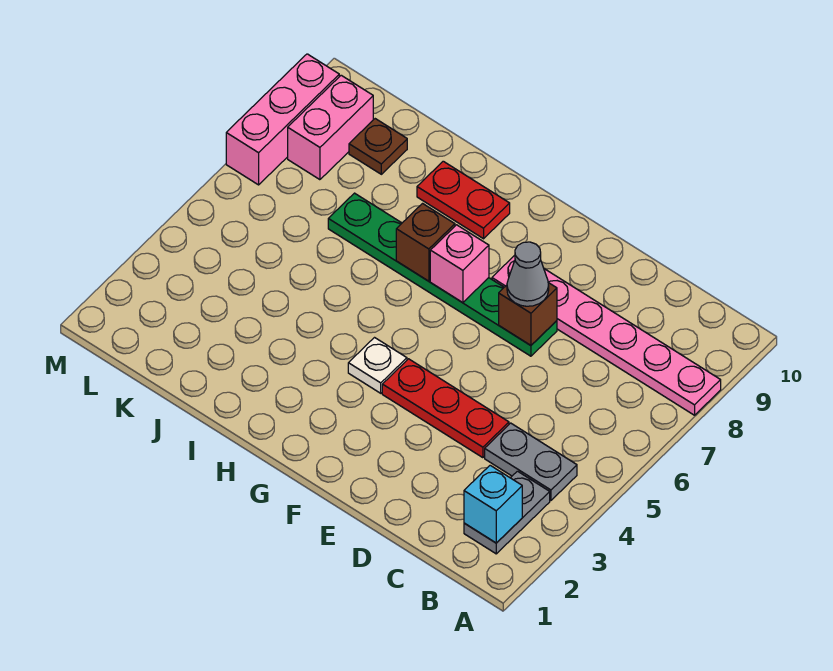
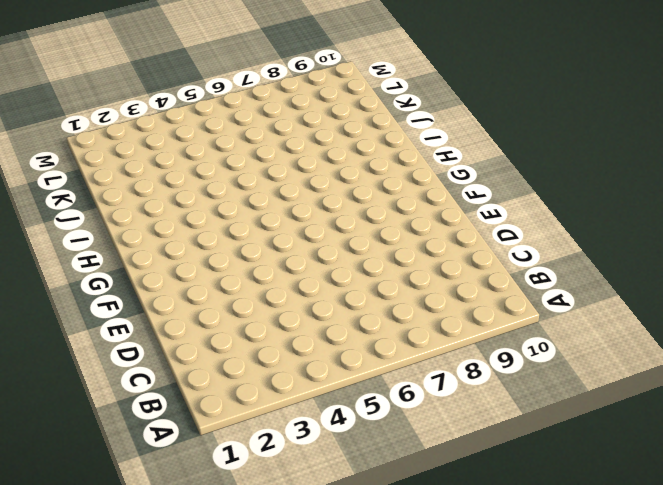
none -> pink plate A8:F8 level 1
none -> grey plate B2:B3 level 1
none -> grey plate B4:C4 level 1

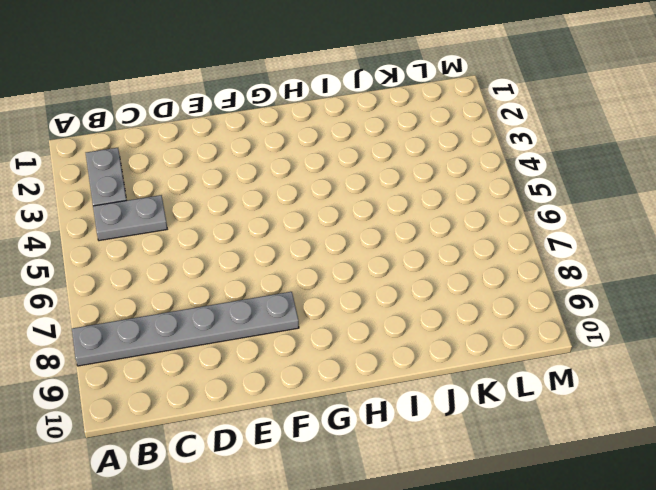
grey plate A8:F8 level 1 -> pink plate A8:F8 level 1
none -> red plate D4:F4 level 1
none -> green plate E7:J7 level 1
none -> white plate G4 level 1

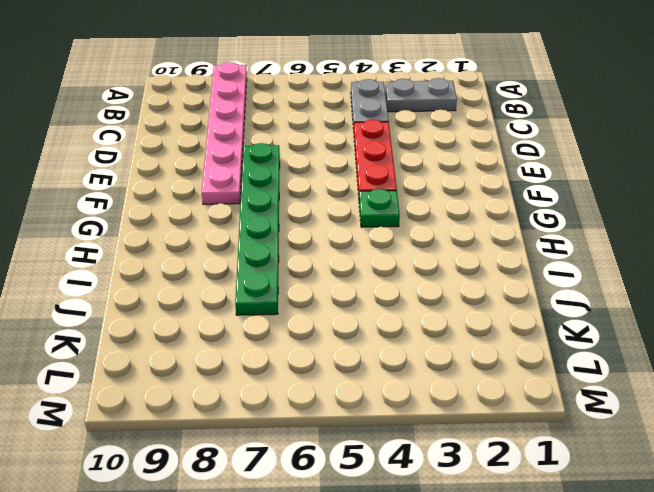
green plate G4 level 1 -> white plate G4 level 1
none -> red plate H9:I9 level 1
none -> brown plate K9 level 1
none -> pink brick L8:L9 level 1

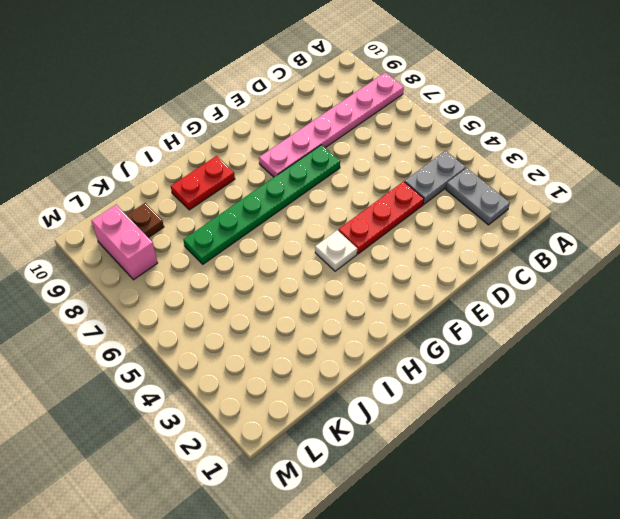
none -> pink brick M7:M9 level 1
none -> cyan brick B2 level 2
none -> brown brick E7 level 2

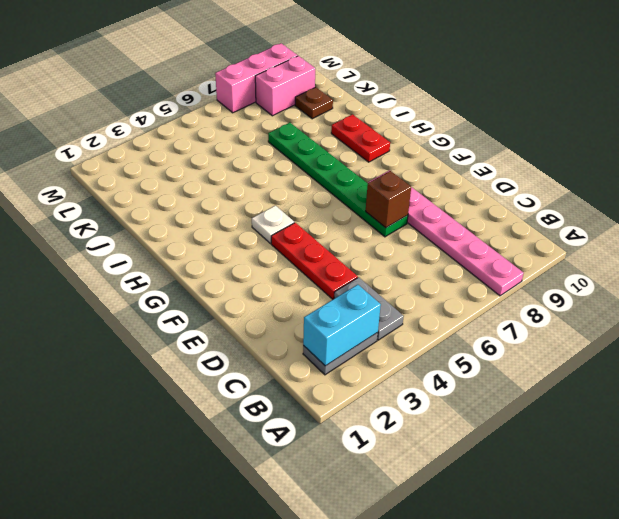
cyan brick B2:B3 level 2 -> cyan brick B2 level 2
none -> pink brick G7 level 2
none -> brown brick H7 level 2
none -> grey cone E7 level 3

